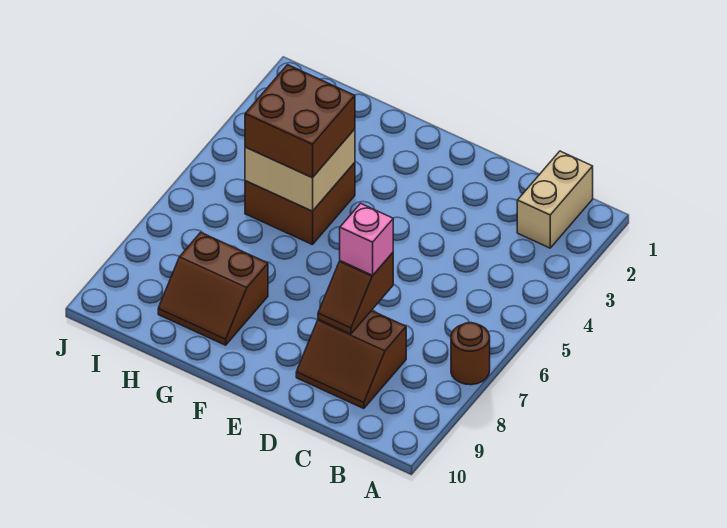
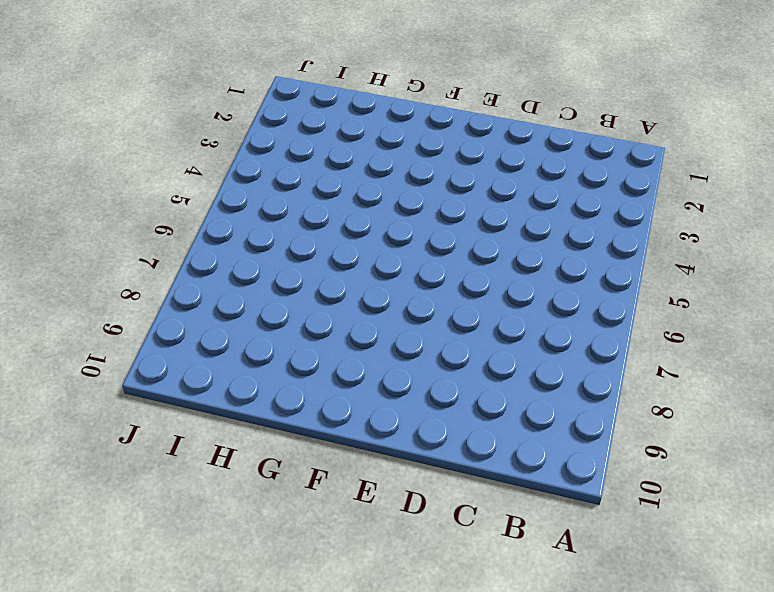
none -> brown round brick A7 level 1
none -> tan brick B1:B2 level 1

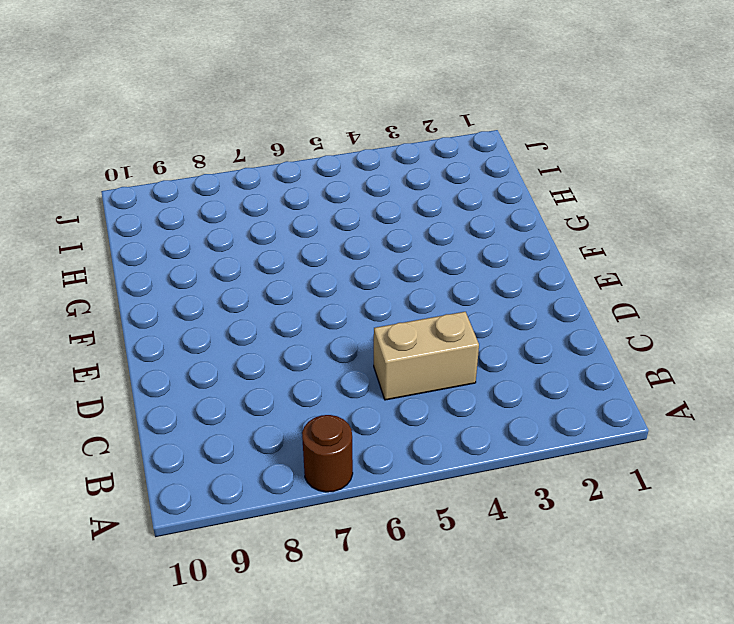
tan brick C4:C5 level 1 -> tan brick B1:B2 level 1
none -> brown slope C8:D9 level 1 top 8
none -> brown brick G4:H5 level 1

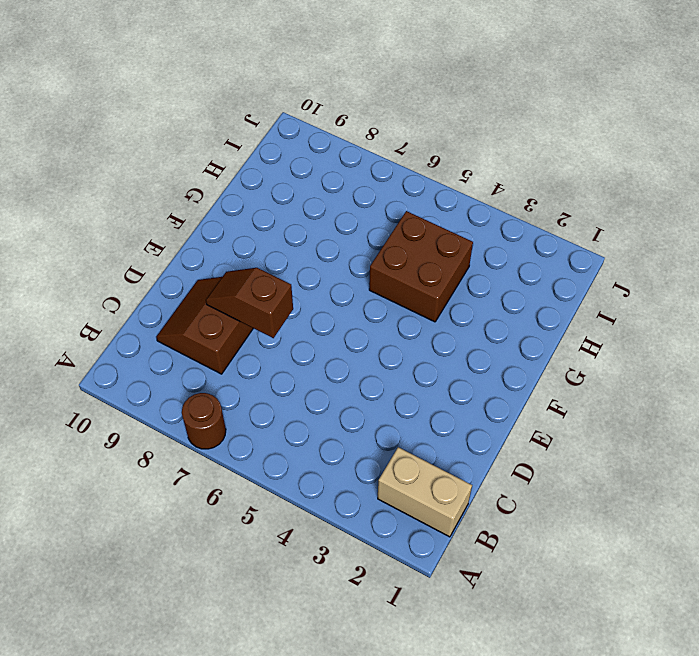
none -> brown slope G8:H9 level 1 top 8
none -> tan brick G4:H5 level 2

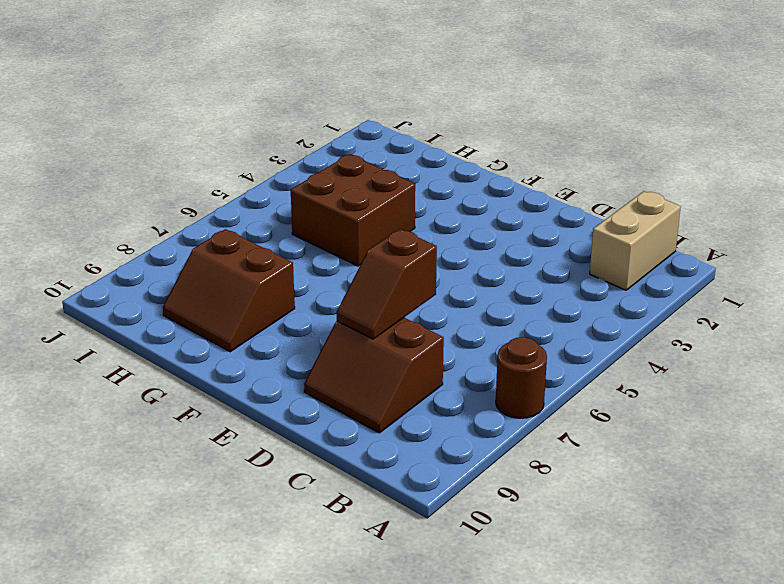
none -> tan brick G4:H5 level 2
none -> pink brick D7 level 3

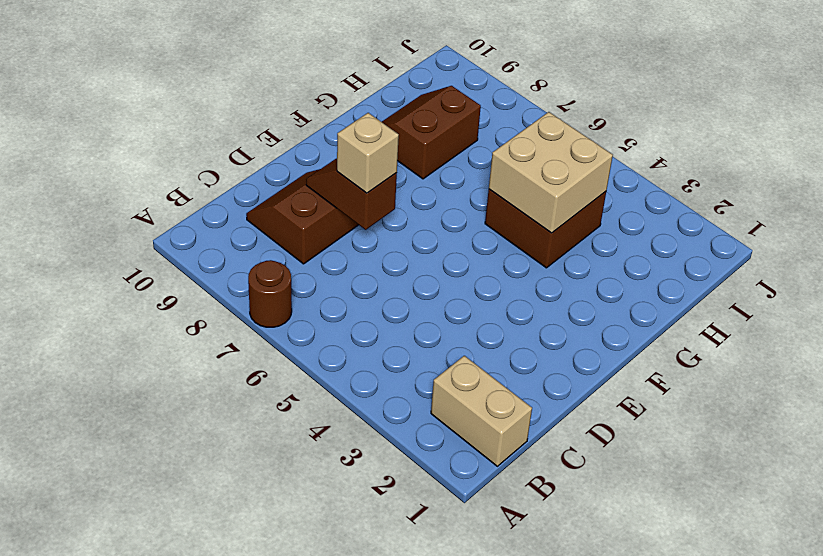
tan brick D7 level 3 -> pink brick D7 level 3
none -> brown brick G4:H5 level 3

